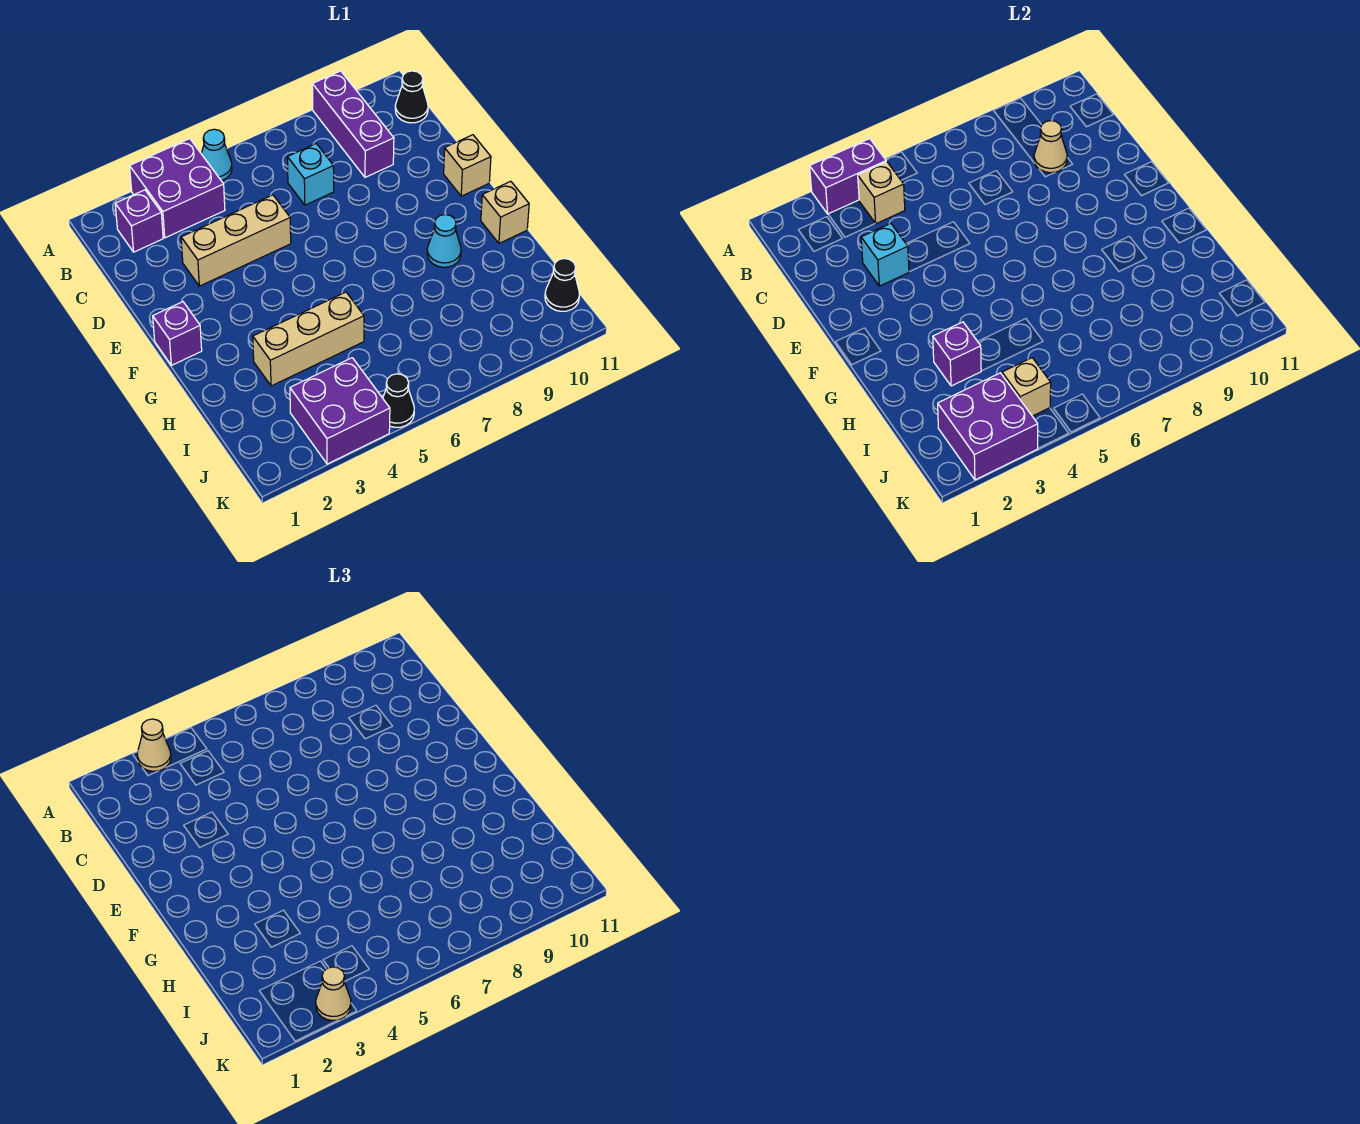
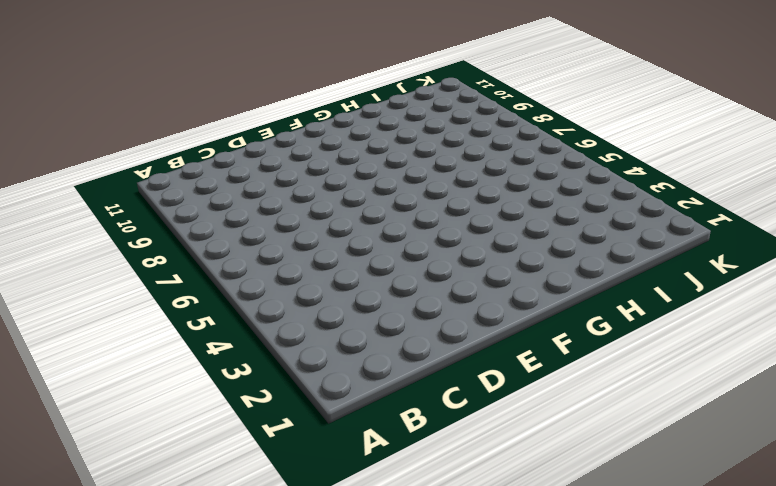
none -> purple brick A3:B4 level 1
none -> cyan cone A5 level 1
none -> purple brick A9:C9 level 1

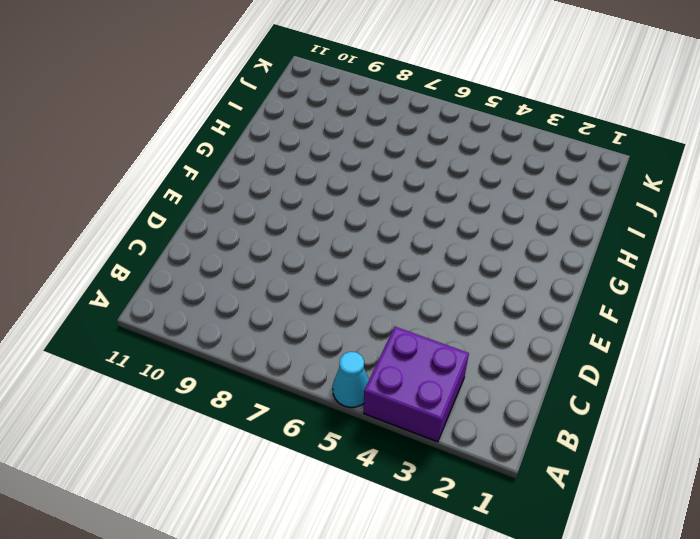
none -> purple brick A9:C9 level 1
none -> purple brick B2 level 1
none -> black cone B11 level 1

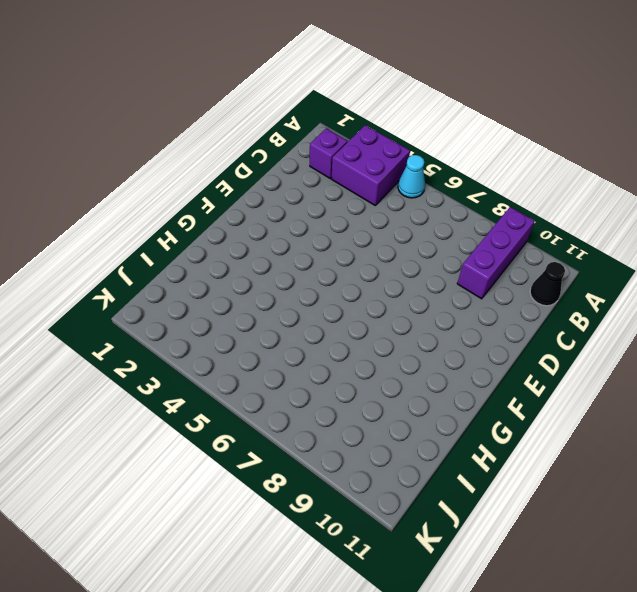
none -> cyan brick C7 level 1
none -> tan brick D3:D5 level 1
none -> tan brick E11 level 1

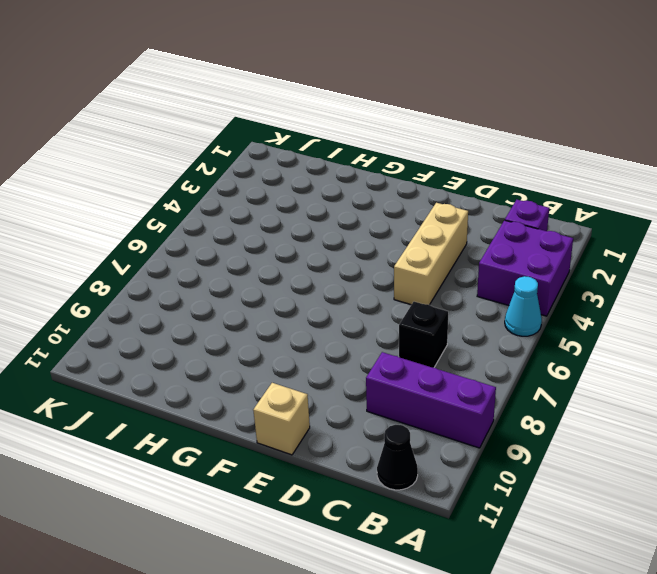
black brick C7 level 1 -> cyan brick C7 level 1
none -> purple brick F1 level 1
none -> cyan cone G9 level 1
none -> tan brick G11 level 1

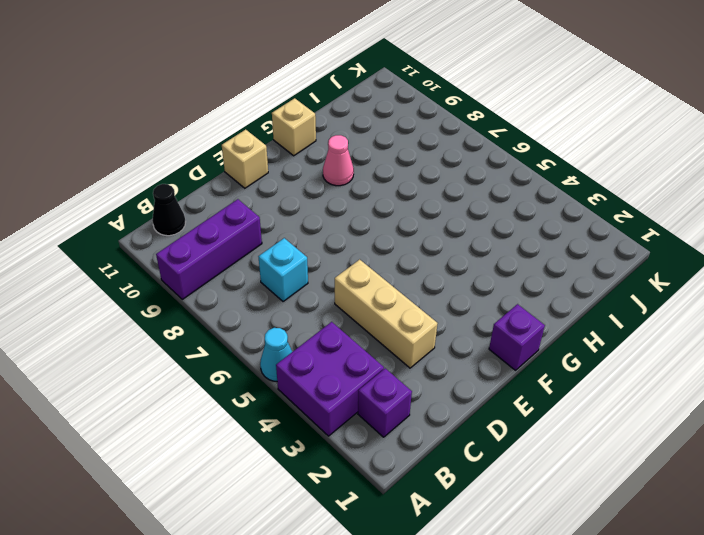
pink cone G9 level 1 -> cyan cone G9 level 1
none -> tan brick H3:H5 level 1
none -> purple brick J3:K4 level 1
none -> black cone J11 level 1

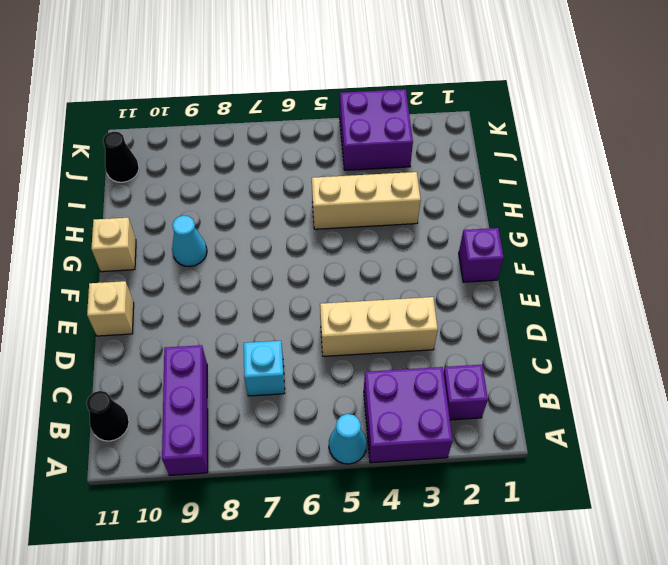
none -> black cone K5 level 1
none -> purple brick A3:A4 level 2
none -> tan brick B4 level 2

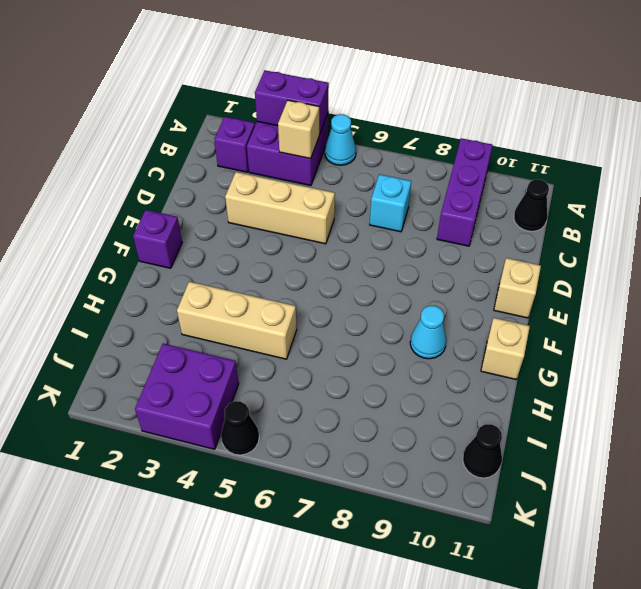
none -> tan cone C9 level 2
none -> cyan brick D3 level 2
none -> purple brick H3 level 2

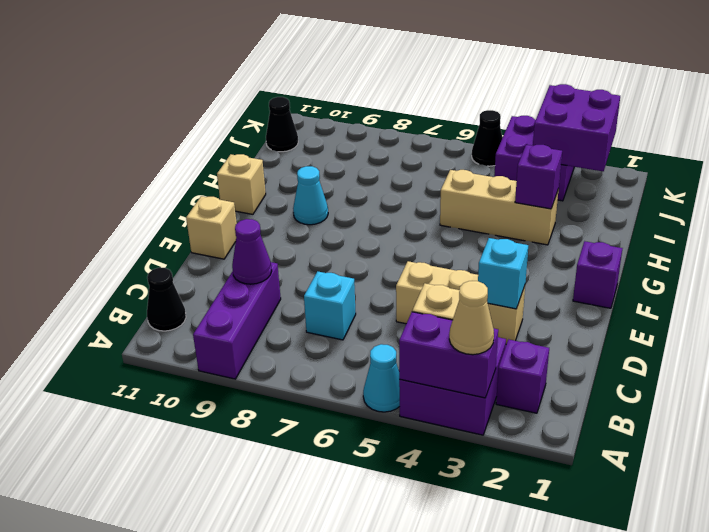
purple cone C9 level 2 -> tan cone C9 level 2
none -> tan brick J4 level 2
none -> tan cone K3 level 3

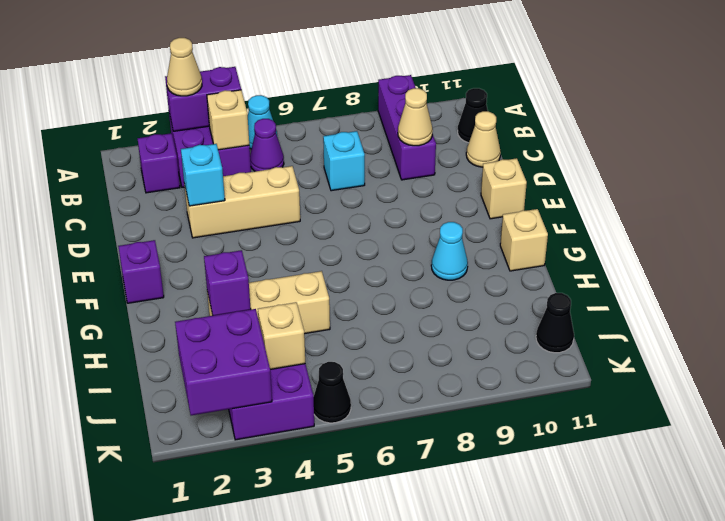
purple cone B5 level 1 -> none
tan cone C11 level 1 -> tan cone K3 level 3

